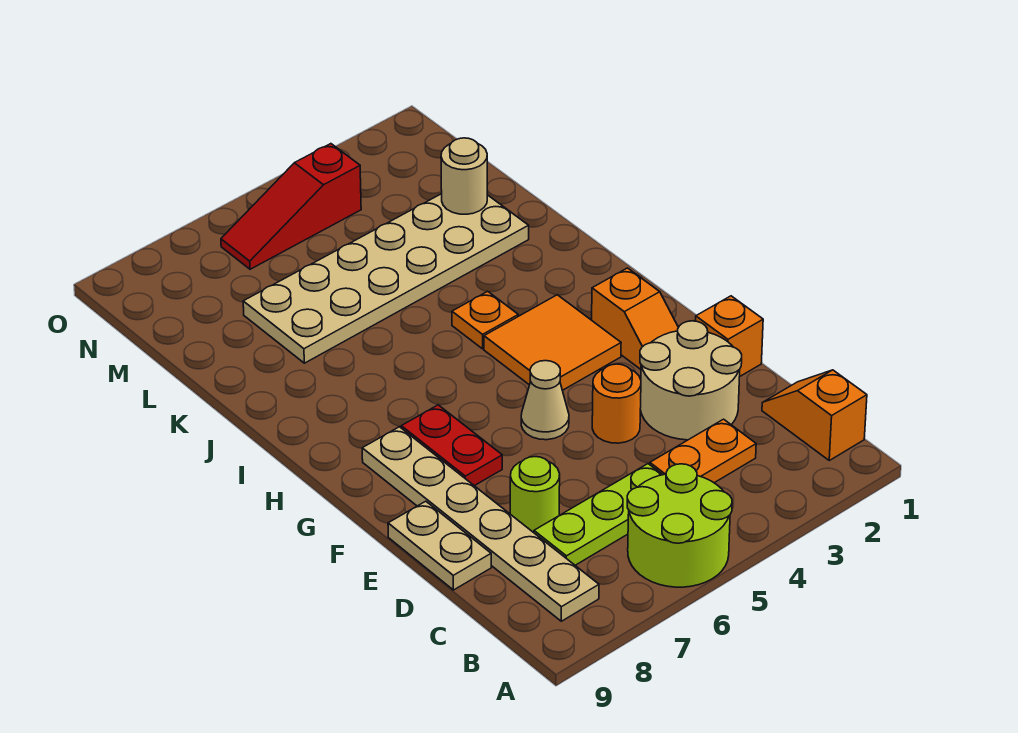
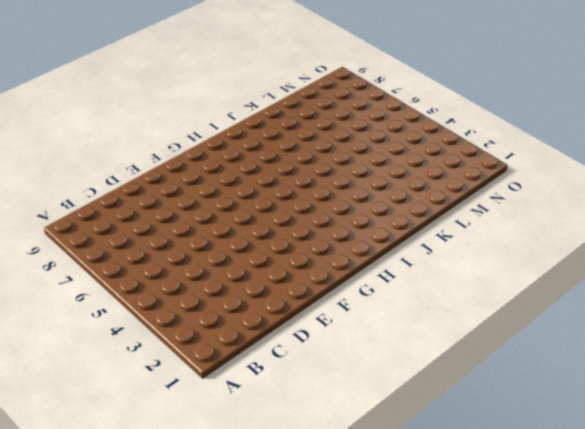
none -> lime round brick A5:B6 level 1
none -> orange slope B1:C1 level 1 top B
none -> tan plate B8:G8 level 1

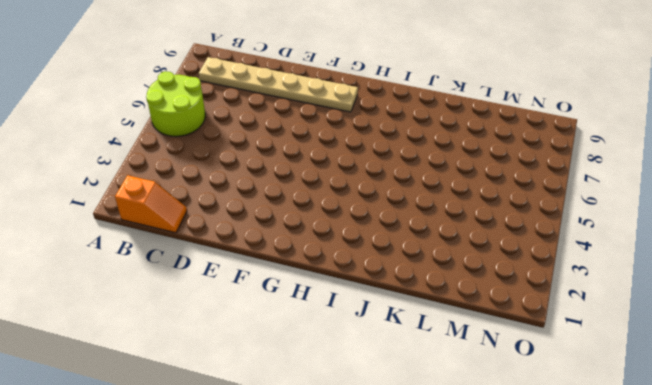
none -> orange plate C3:C4 level 1
none -> lime plate C5:C7 level 1
none -> tan round brick D2:E3 level 1

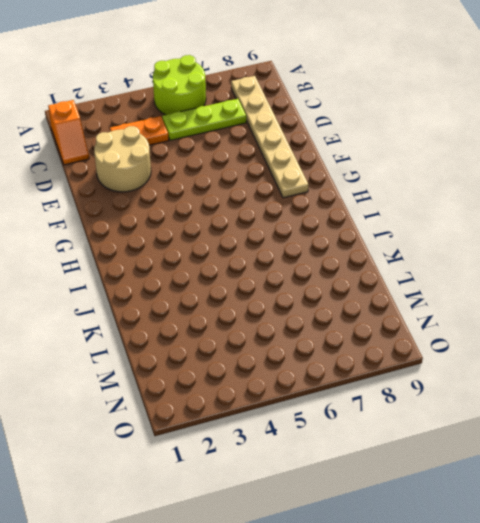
none -> lime round brick D7 level 1
none -> tan plate D9:E9 level 1
none -> orange brick E1 level 1

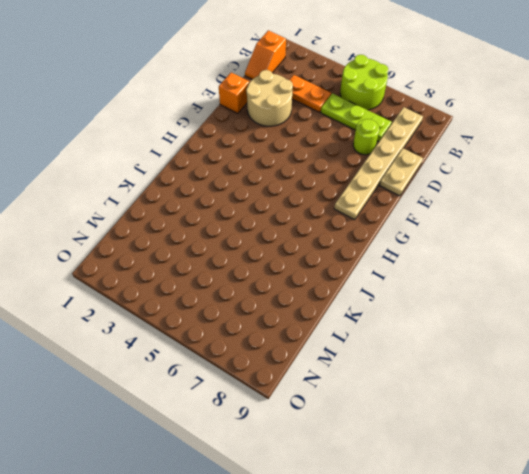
none -> orange round brick E4 level 1
none -> orange slope F2:G2 level 1 top G
none -> tan cone F5 level 1

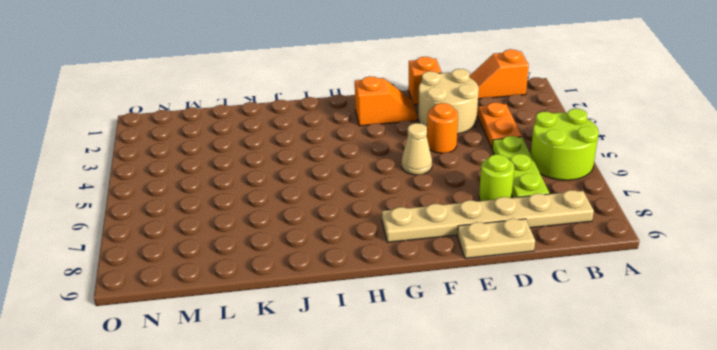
none -> red plate F7:G7 level 1
none -> orange tile G3:H4 level 1
none -> orange plate I4 level 1

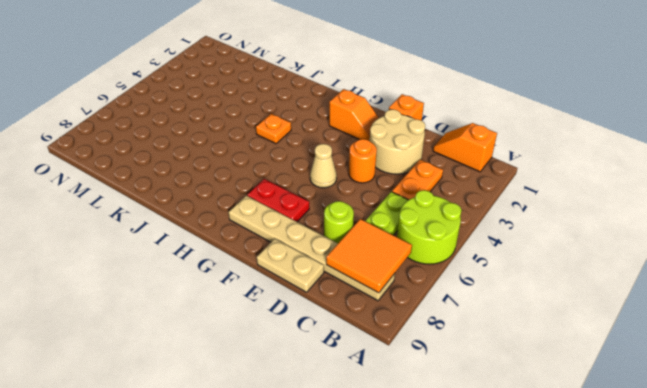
orange tile B7:C8 level 2 -> orange tile G3:H4 level 1
none -> tan plate K2:L7 level 1
none -> red slope N4:N6 level 1 top 4
none -> tan round brick L2 level 2

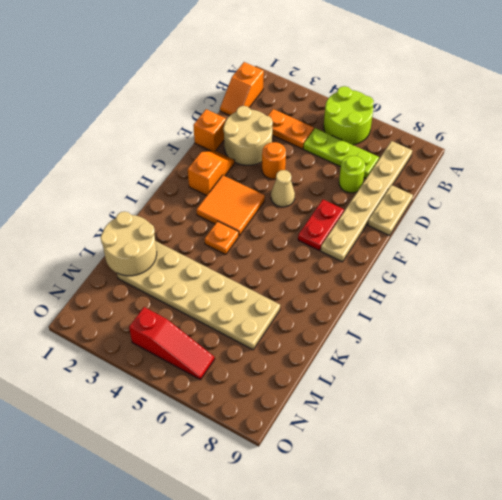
tan round brick K1:L2 level 2 -> tan round brick L2 level 2

